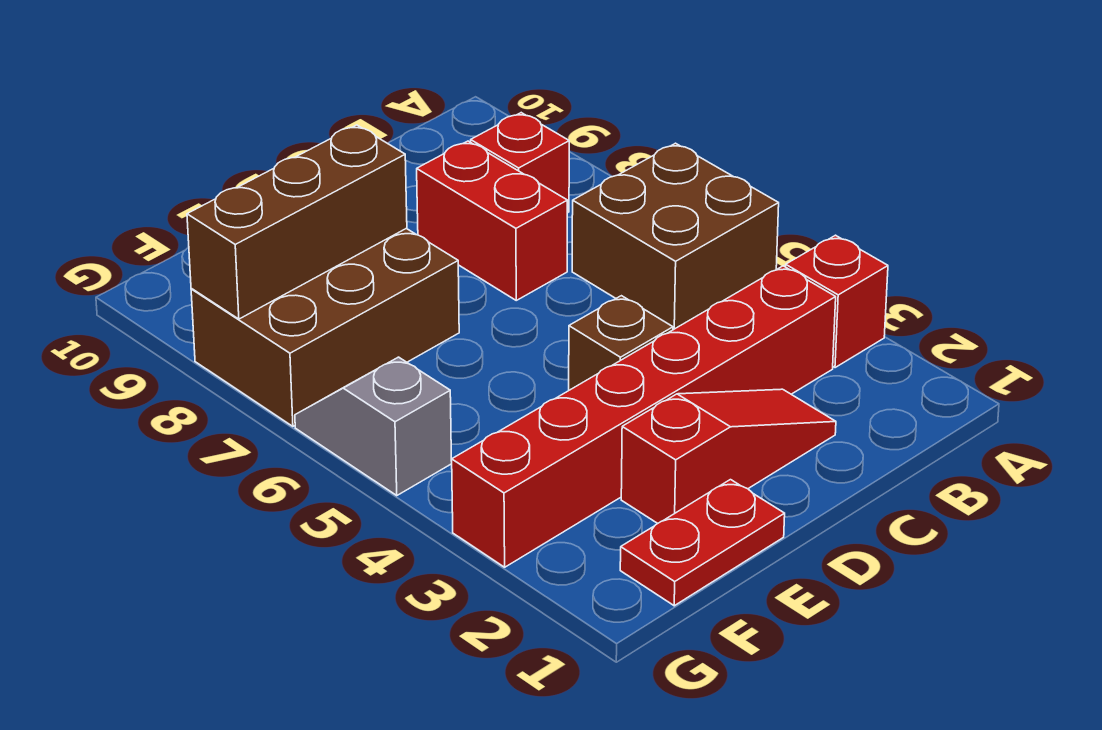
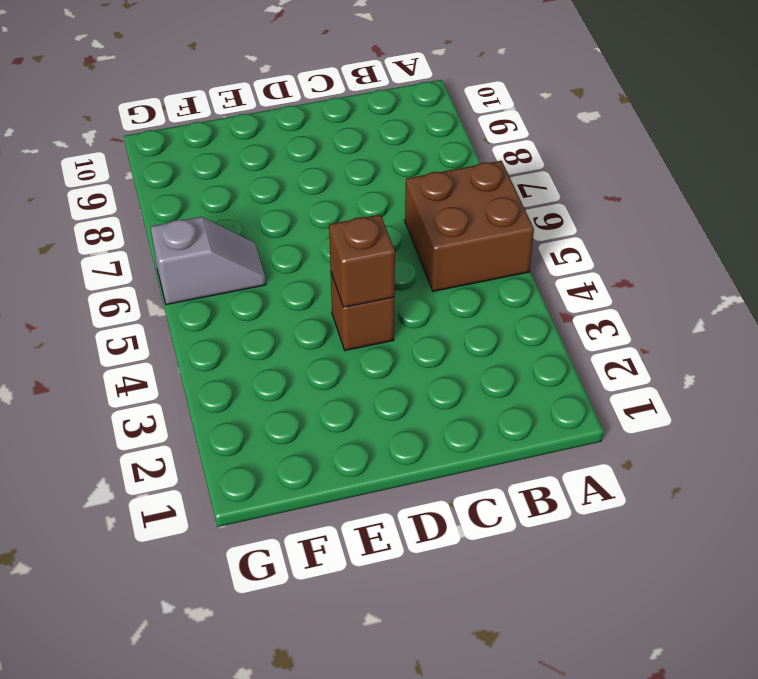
brown brick D4 level 2 -> none
grey slope F6:G6 level 1 top G -> grey slope G5:G6 level 1 top 5
none -> red brick A3 level 1
none -> red brick B3:G3 level 1

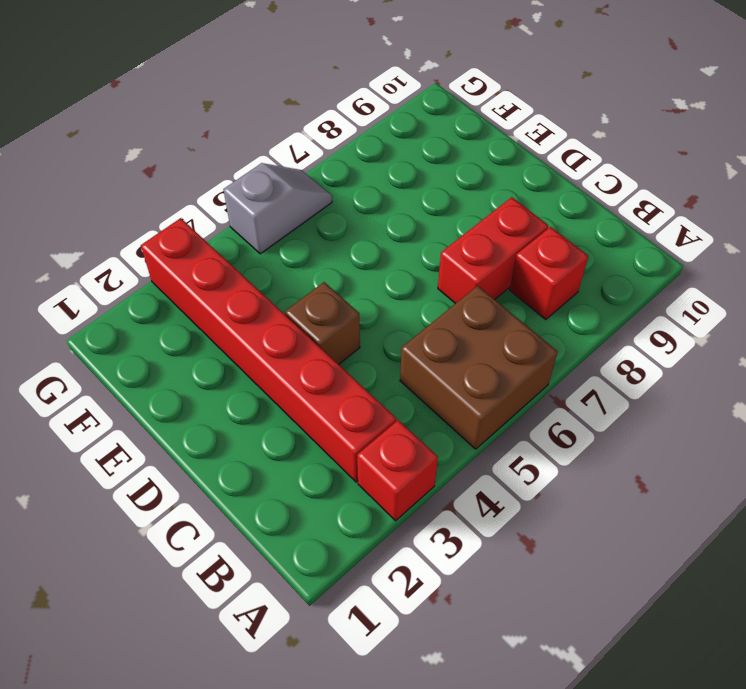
none -> red slope C2:E2 level 1 top E
none -> red plate E1:F1 level 1

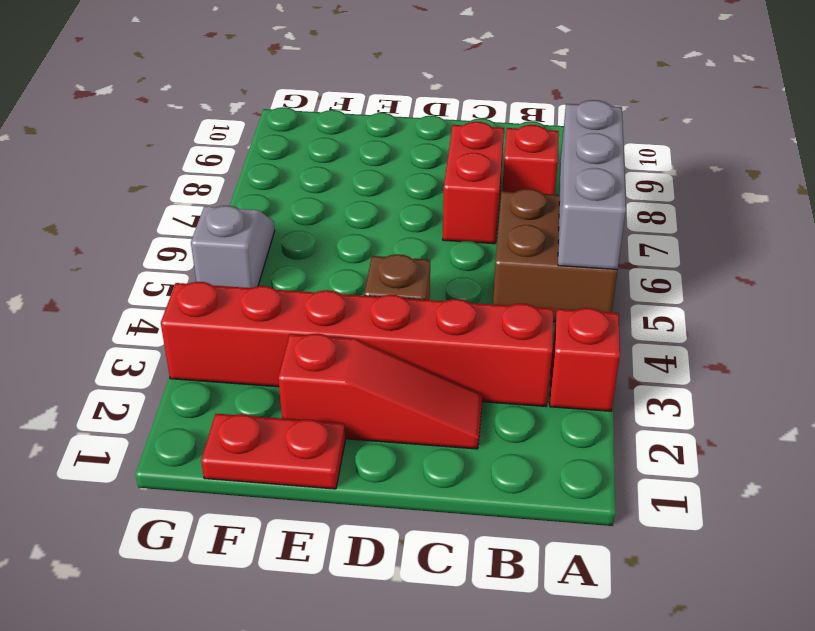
grey brick A5:A7 level 2 -> none
none -> brown brick E7:G8 level 1
none -> brown brick E8:G8 level 2

